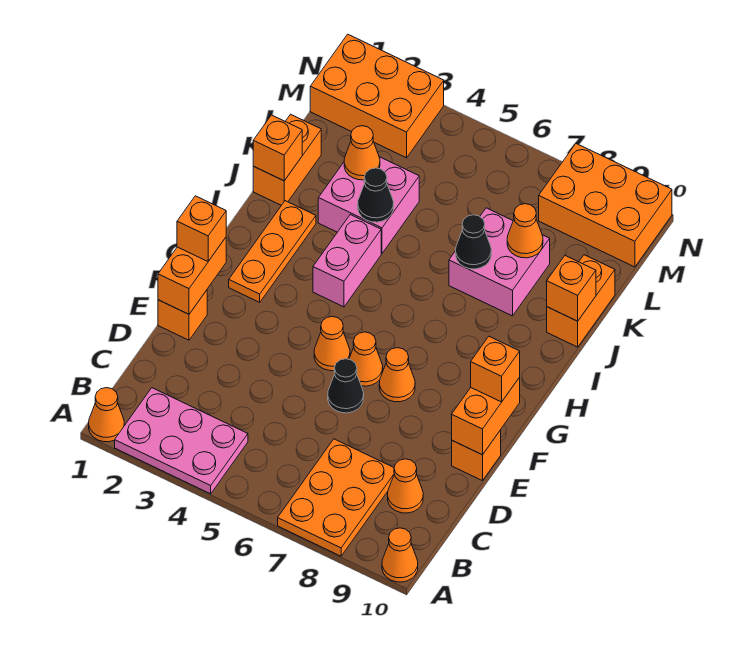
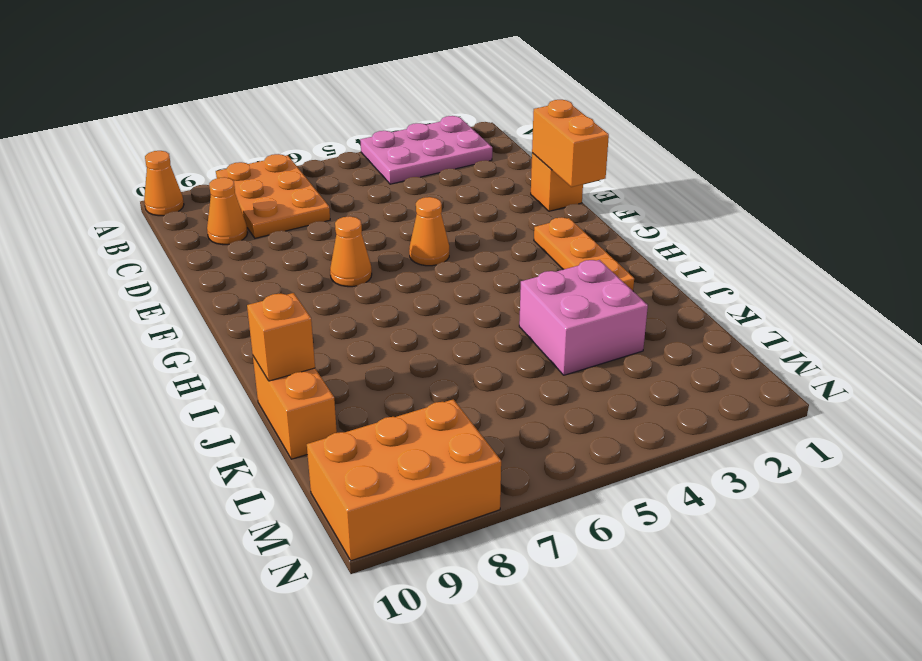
none -> orange cone A1 level 1
none -> black cone E6 level 1
none -> orange brick E10 level 1

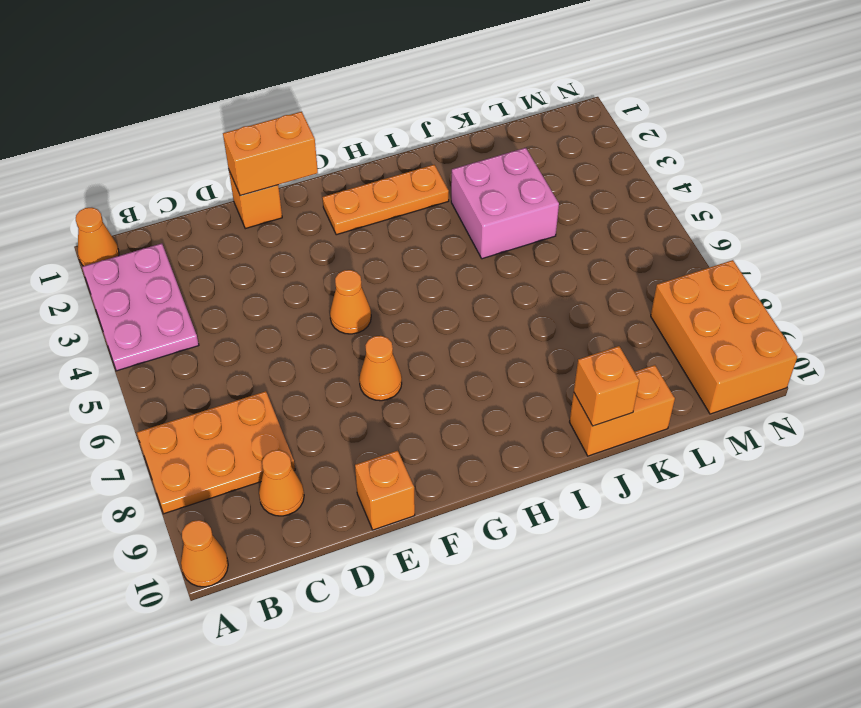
none -> black cone E6 level 1
none -> orange cone F6 level 1
none -> pink brick H4:I4 level 1

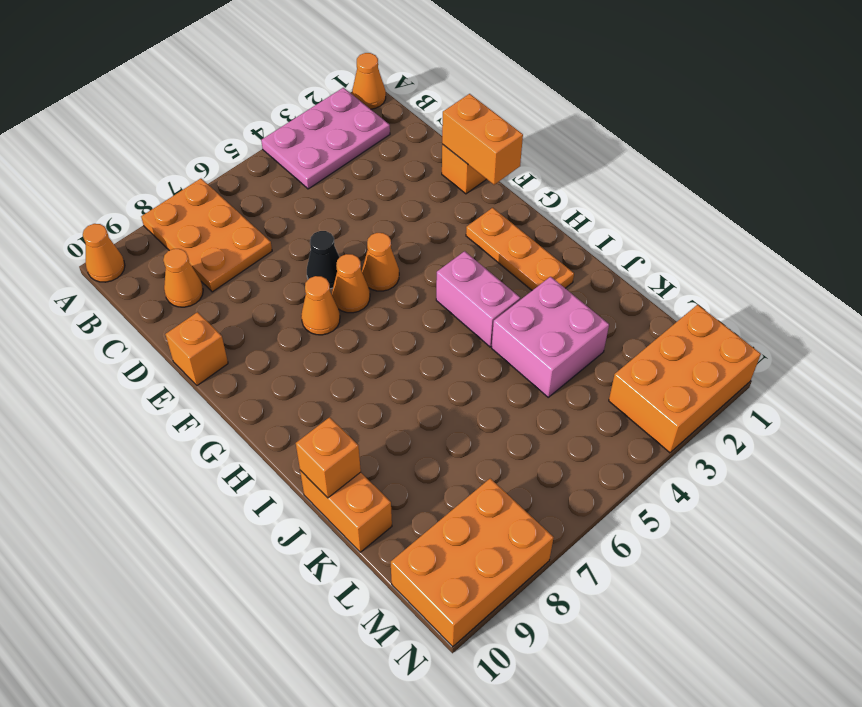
none -> orange brick J1:K1 level 1
none -> pink brick J7:K8 level 1
none -> orange brick E10:F10 level 2

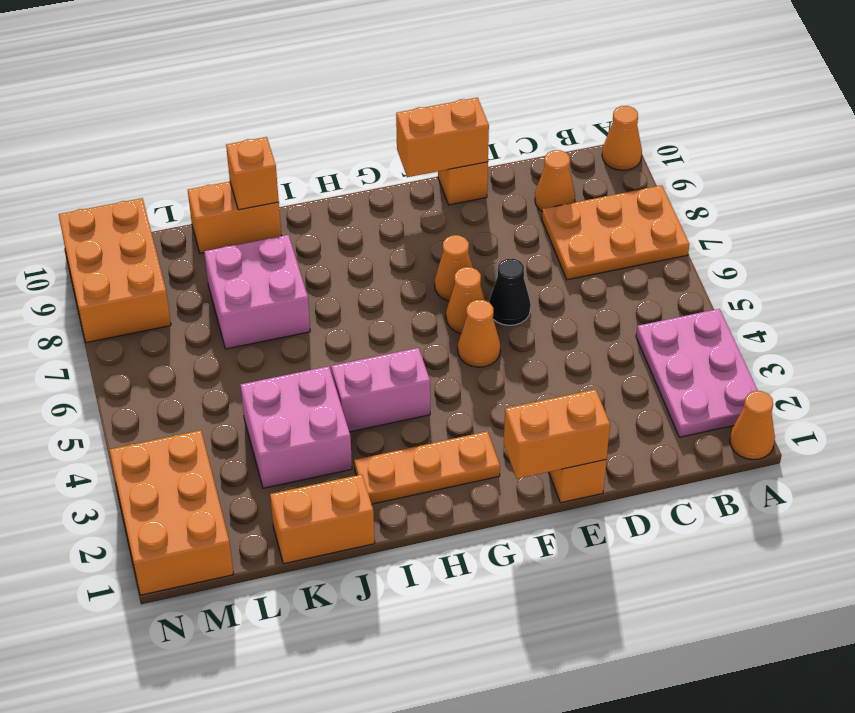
none -> orange brick J1 level 2
none -> black cone J4 level 2
none -> black cone J7 level 2

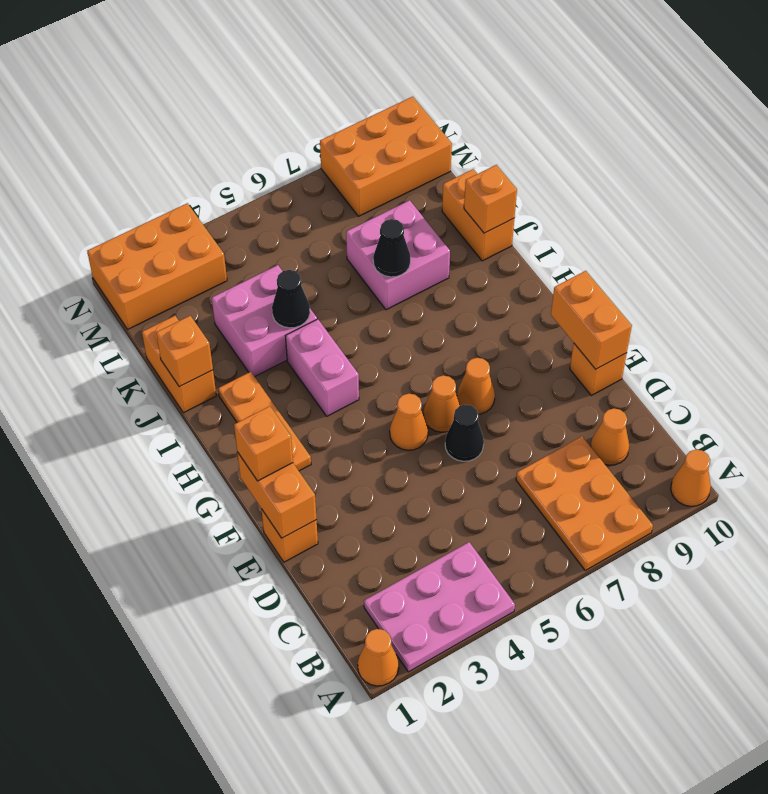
none -> orange cone K3 level 2
none -> orange cone K8 level 2
none -> orange brick F10 level 3

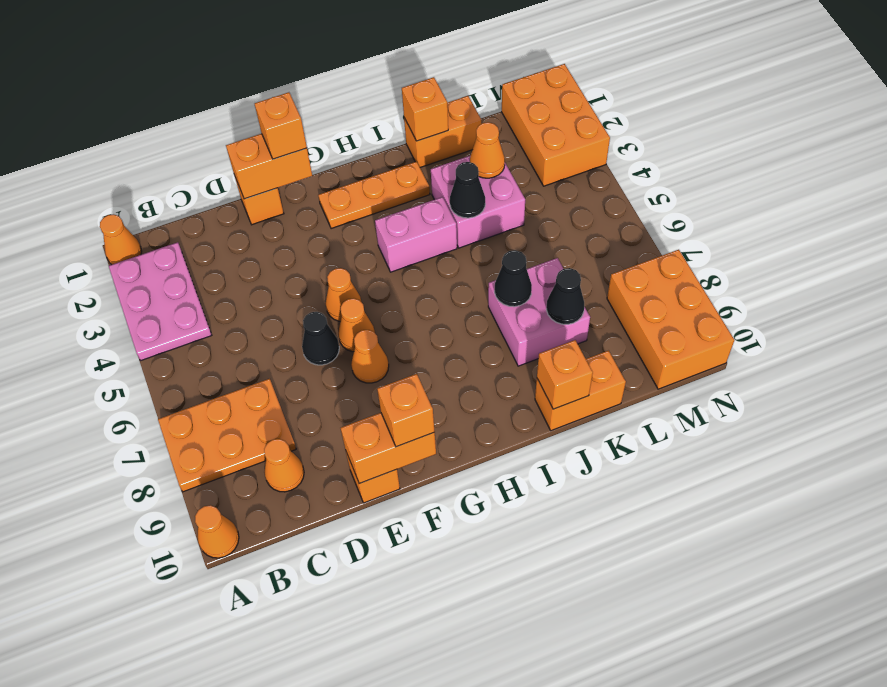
black cone K8 level 2 -> orange cone K8 level 2

